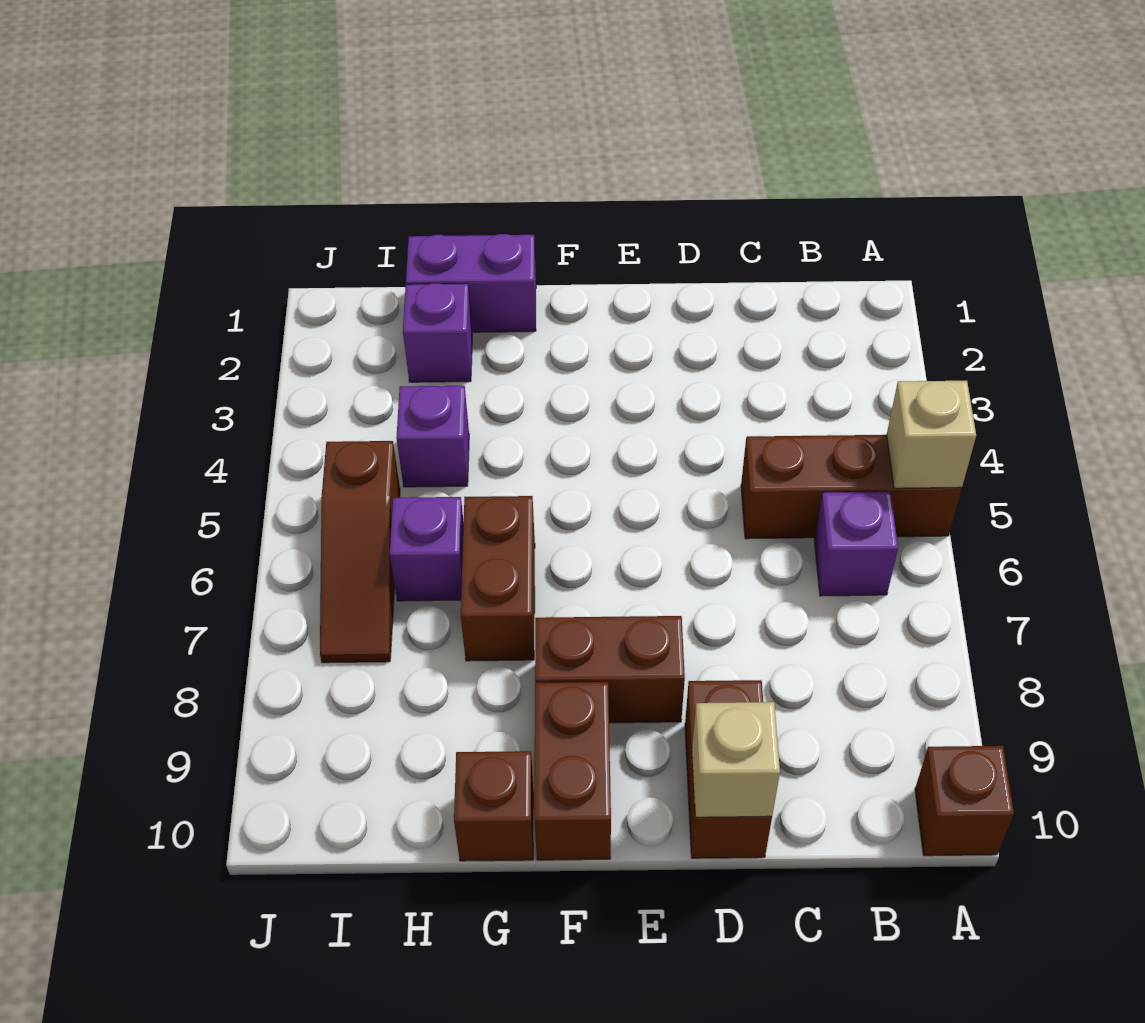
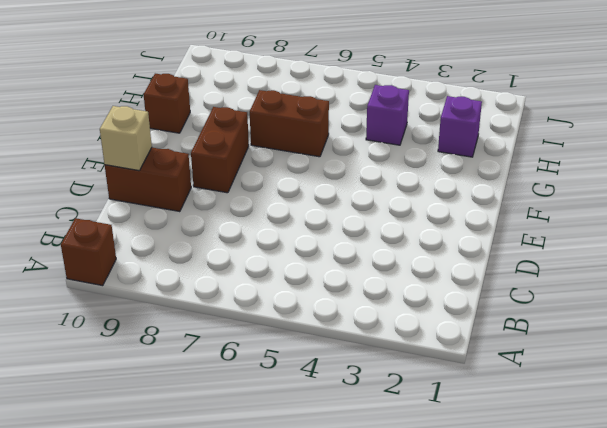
none -> brown brick A5:C5 level 1
none -> purple brick B6 level 1
none -> brown brick F9:F10 level 1

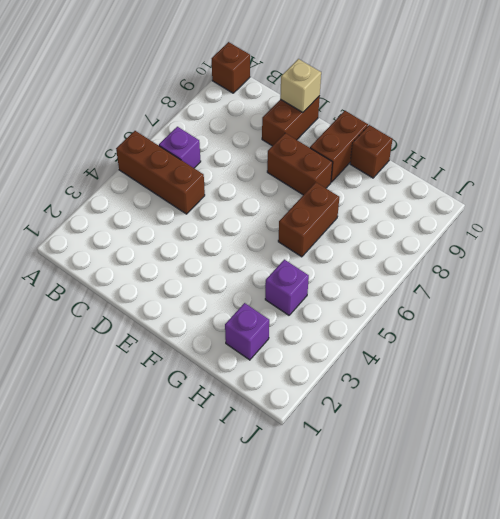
none -> purple brick G1:H1 level 1
none -> purple brick H6 level 1
none -> brown slope I5:I7 level 1 top 5

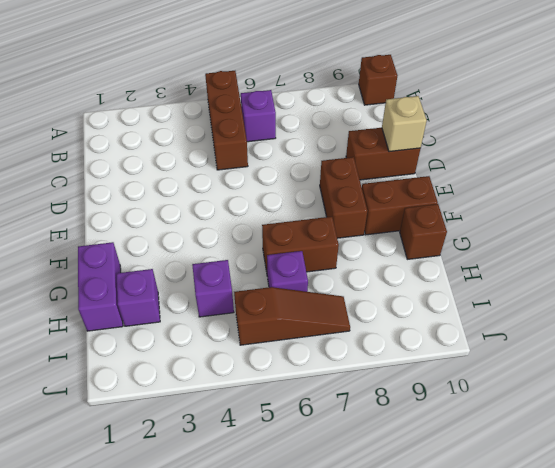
none -> tan brick A5 level 2

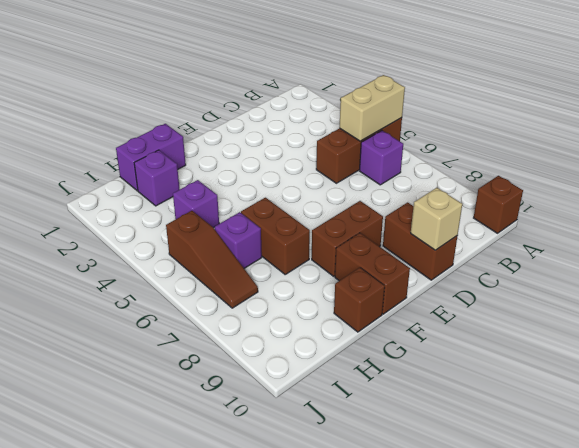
tan brick A5:B5 level 2 -> tan brick A5 level 2

